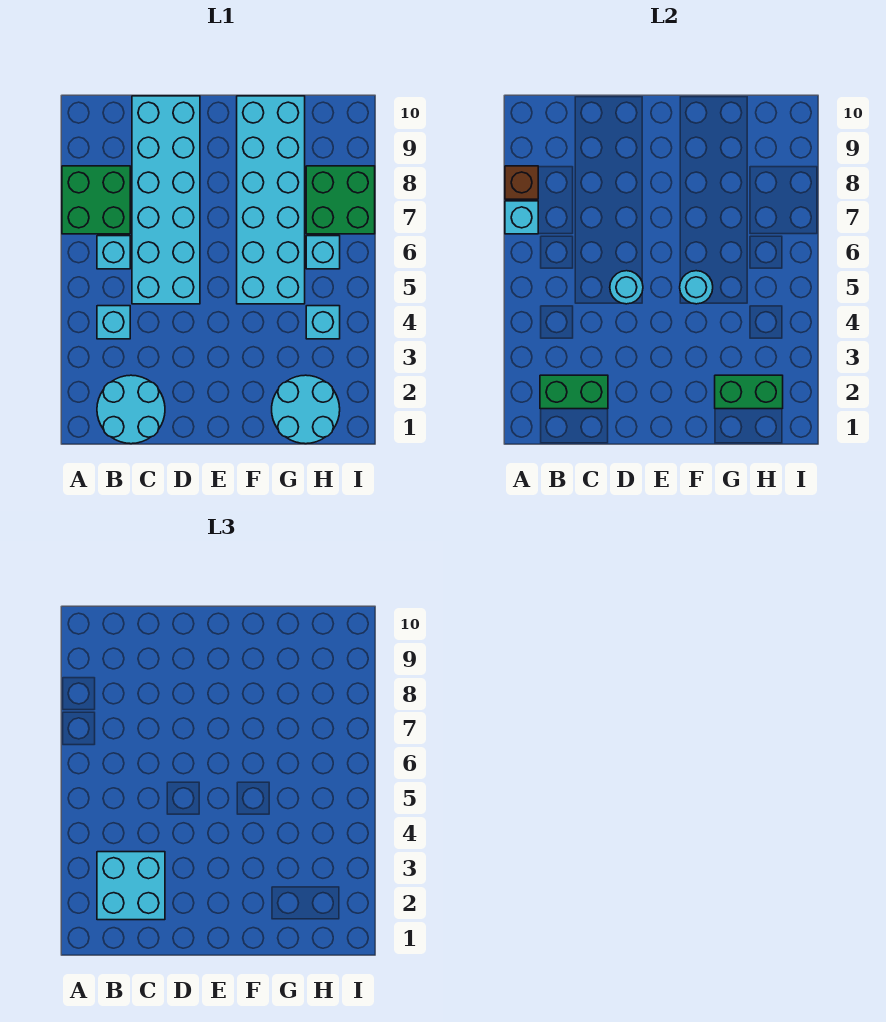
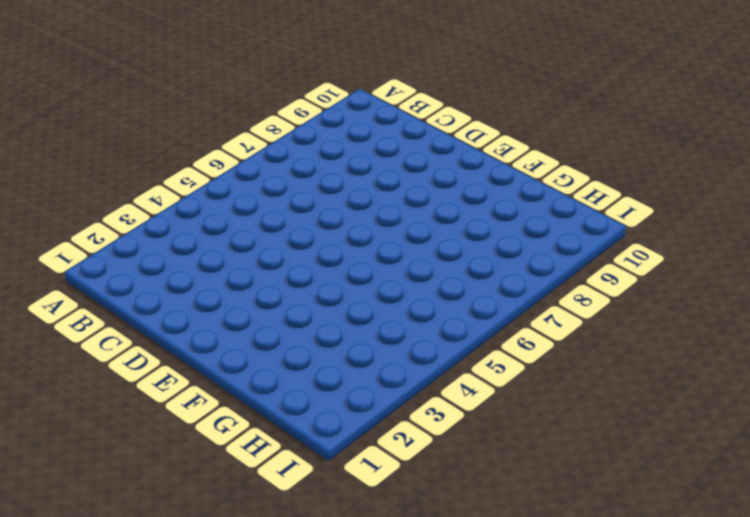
none -> green brick A7:B8 level 1
none -> cyan round brick B1:C2 level 1
none -> cyan brick B4 level 1

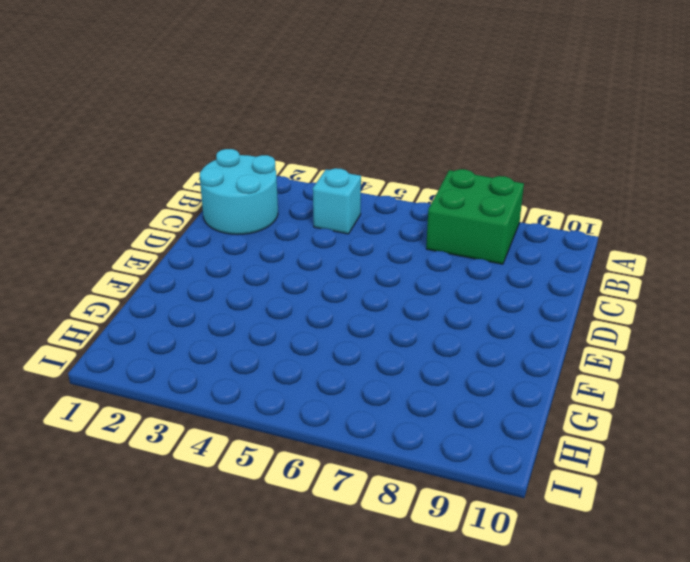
none -> cyan brick B6 level 1
none -> cyan brick C5:D10 level 1
none -> cyan brick F5:G10 level 1

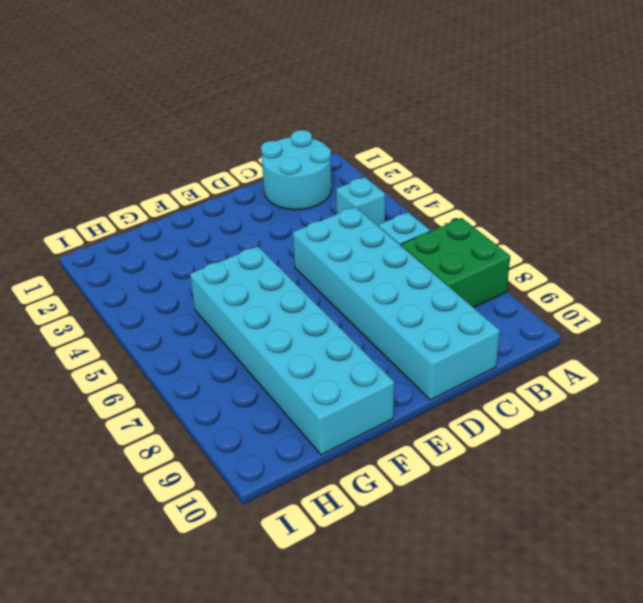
none -> cyan round brick G1:H2 level 1
none -> cyan brick H4 level 1
none -> cyan brick H6 level 1

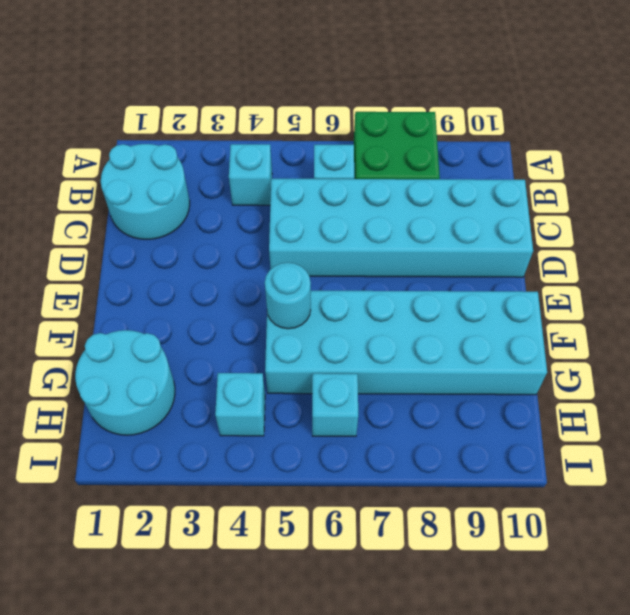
none -> green brick H7:I8 level 1
none -> cyan brick A7 level 2
none -> brown brick A8 level 2

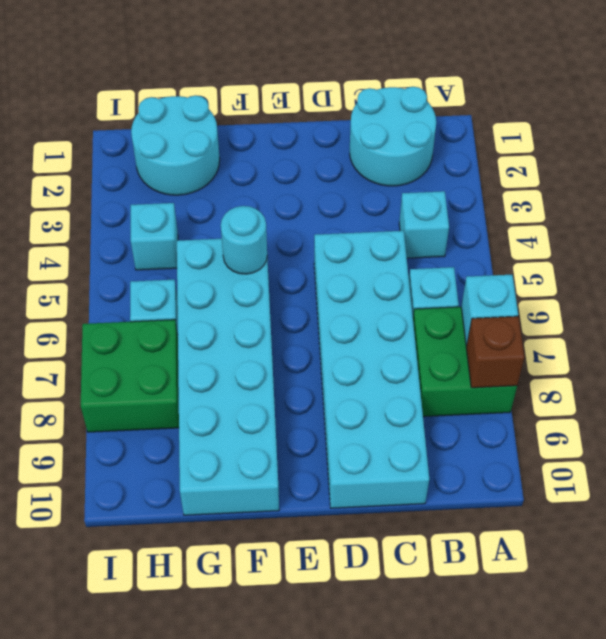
none -> green brick B2:C2 level 2
none -> cyan round brick D5 level 2
none -> green brick G2:H2 level 2

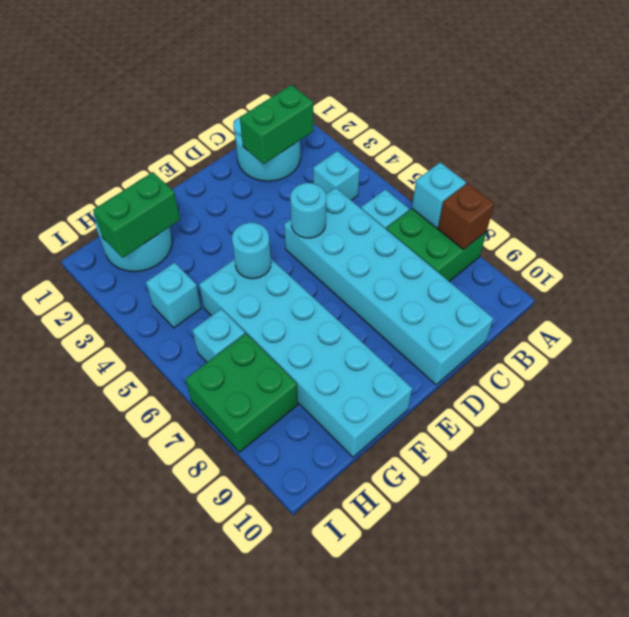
none -> cyan brick B2:C3 level 3

